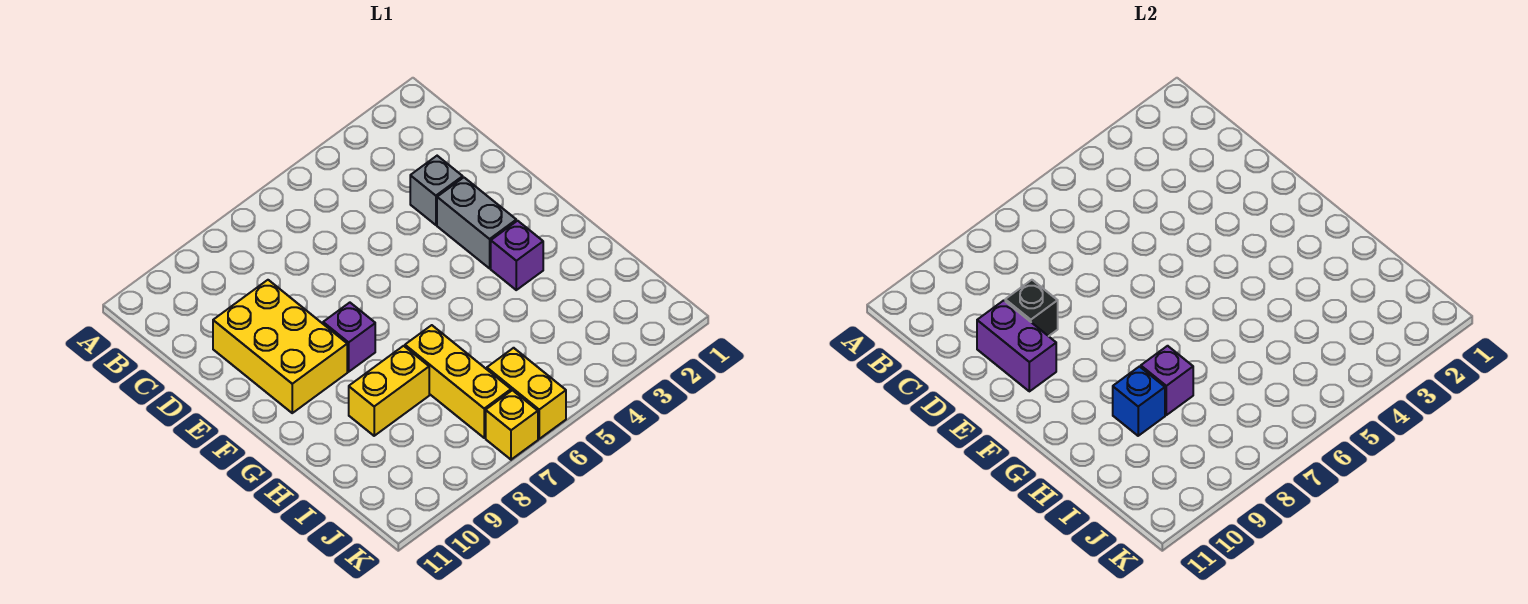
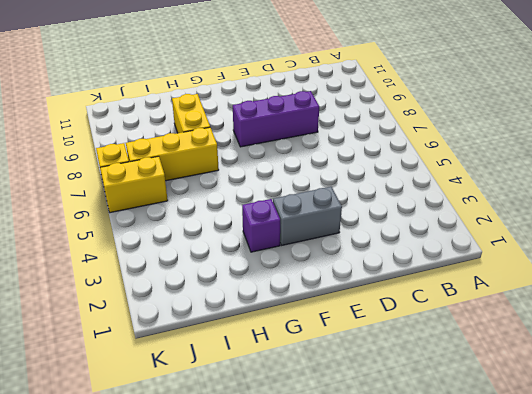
purple brick D8:F8 level 1 -> purple brick F8 level 1
none -> grey brick D3 level 1
none -> yellow brick D9:F10 level 1
none -> black brick D9 level 2

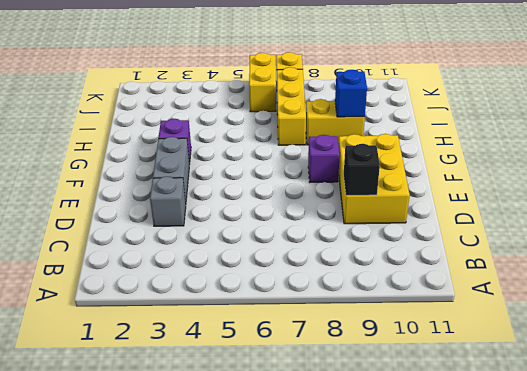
none -> purple brick D10:E10 level 2
none -> purple brick H8 level 2

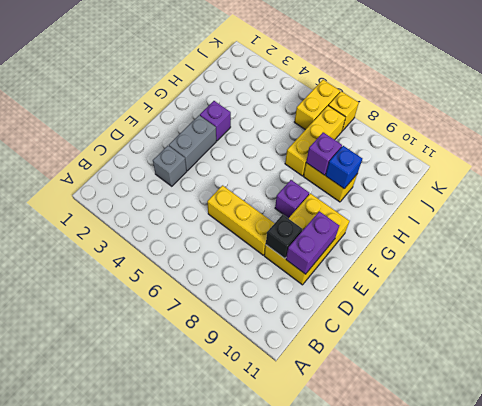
yellow brick D6:D8 level 1 -> none

